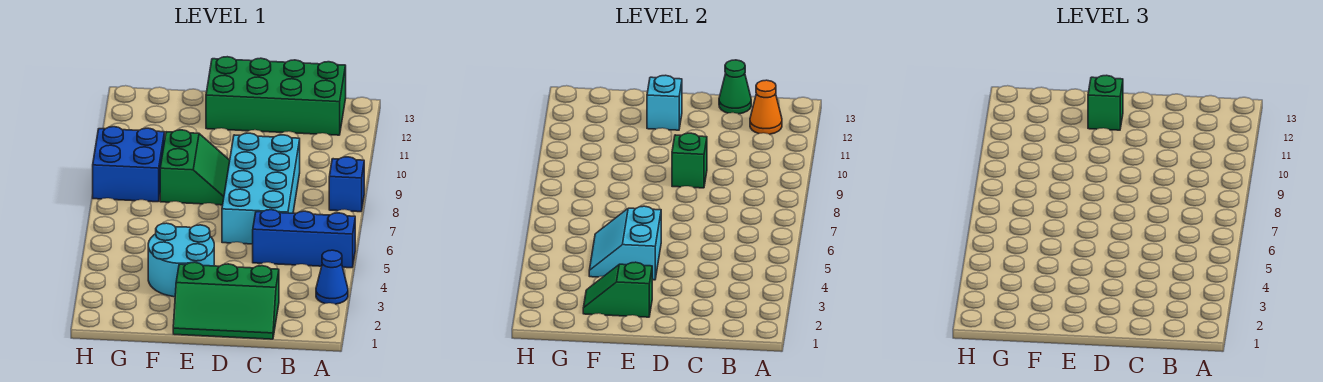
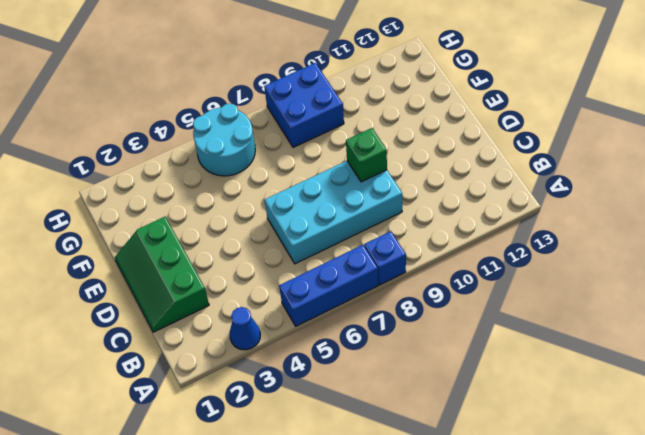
blue brick A5:A7 level 1 -> blue brick A5:C5 level 1
cyan round brick G5:H6 level 1 -> cyan round brick E3:F4 level 1
none -> green brick B12:E13 level 1
none -> green slope E8:F9 level 1 top F
none -> orange cone B12 level 2

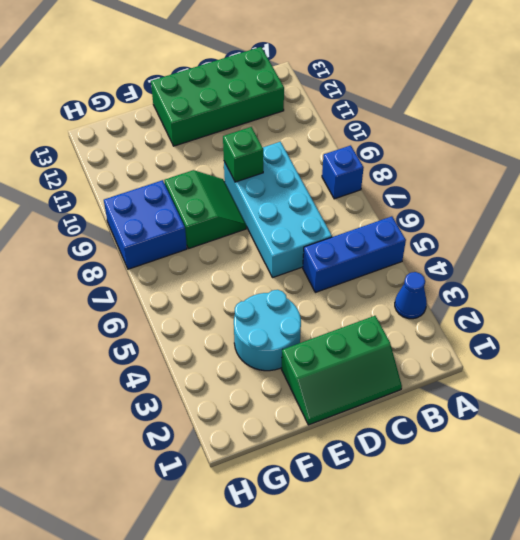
none -> orange cone B12 level 2
none -> green cone C13 level 2
none -> green slope E2:F2 level 2 top E

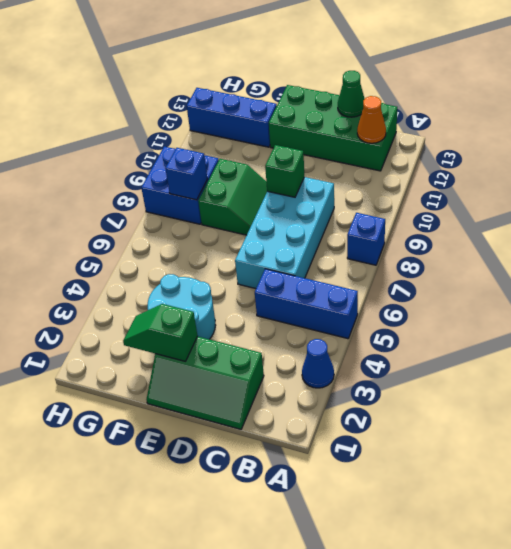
blue brick F12:H12 level 1 -> none
blue brick G8 level 2 -> none
none -> cyan slope E4:F5 level 2 top E
none -> cyan brick E12 level 2
none -> green brick E12 level 3

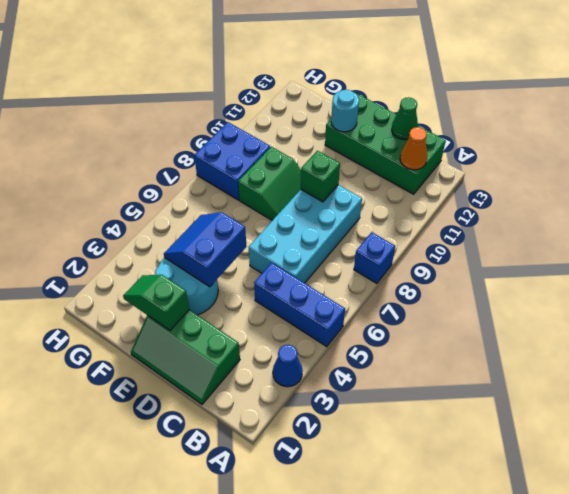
blue slope E4:F5 level 2 top E -> cyan slope E4:F5 level 2 top E
cyan round brick E12 level 2 -> cyan brick E12 level 2
none -> green brick E12 level 3

